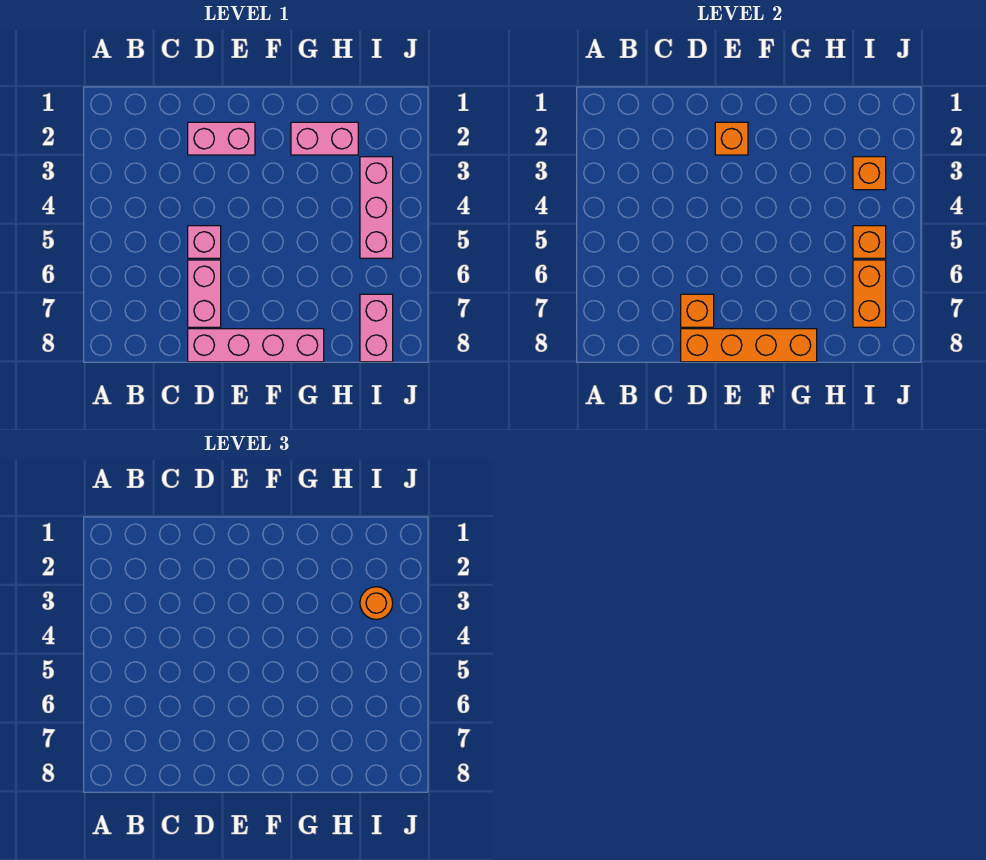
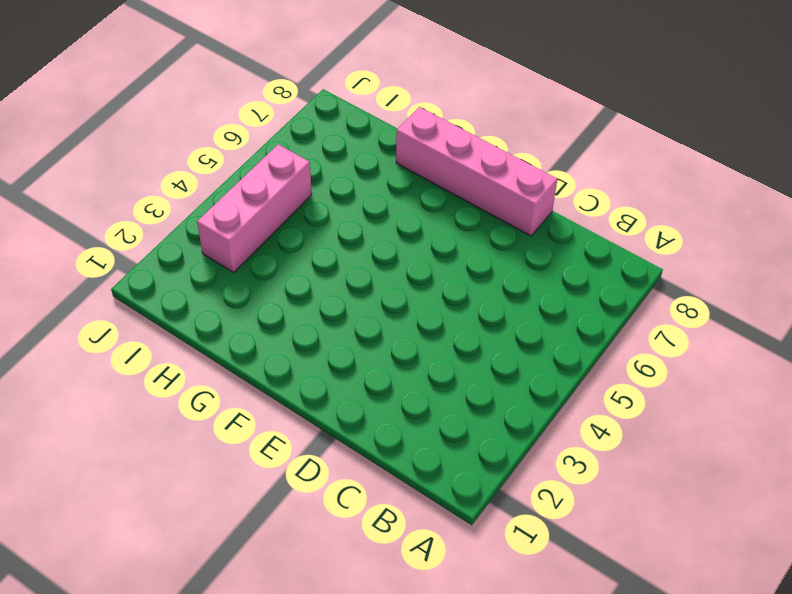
none -> pink brick D2:E2 level 1
none -> pink brick D5 level 1
none -> pink brick D6:D7 level 1

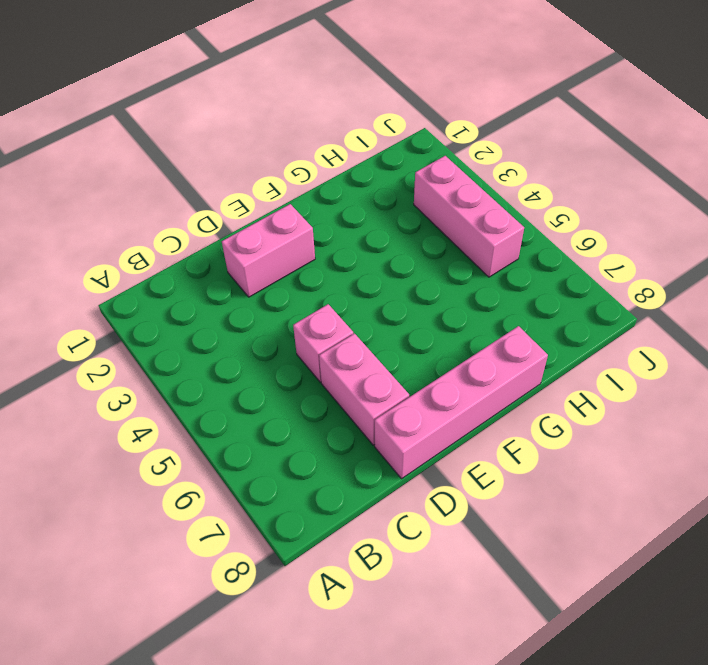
none -> pink brick G2:H2 level 1
none -> pink brick I7:I8 level 1
none -> orange brick D7 level 2

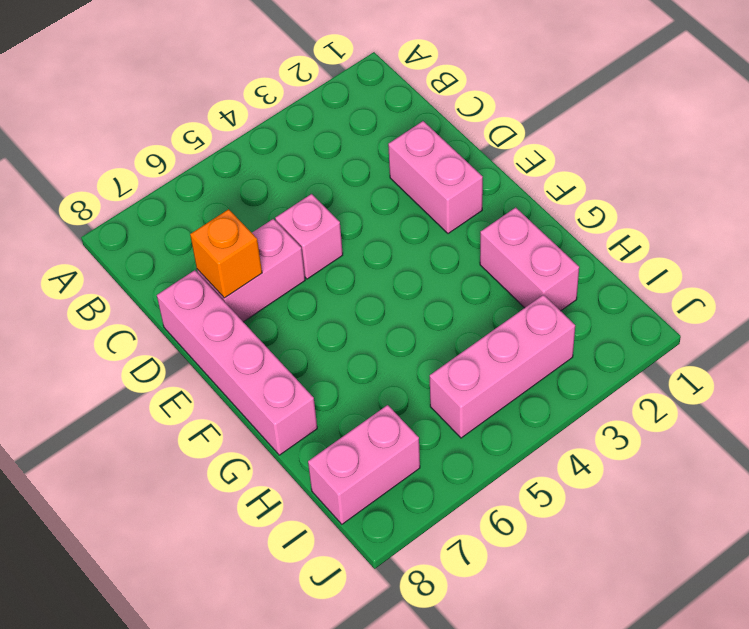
none -> orange brick D8:G8 level 2
none -> orange brick E2 level 2
none -> orange brick I3 level 2

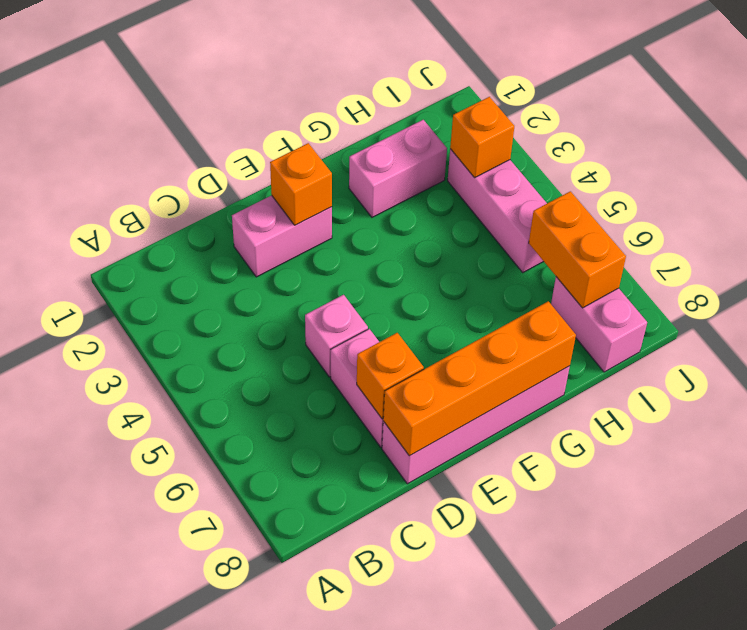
none -> orange brick I5 level 2
none -> orange round brick I3 level 3

